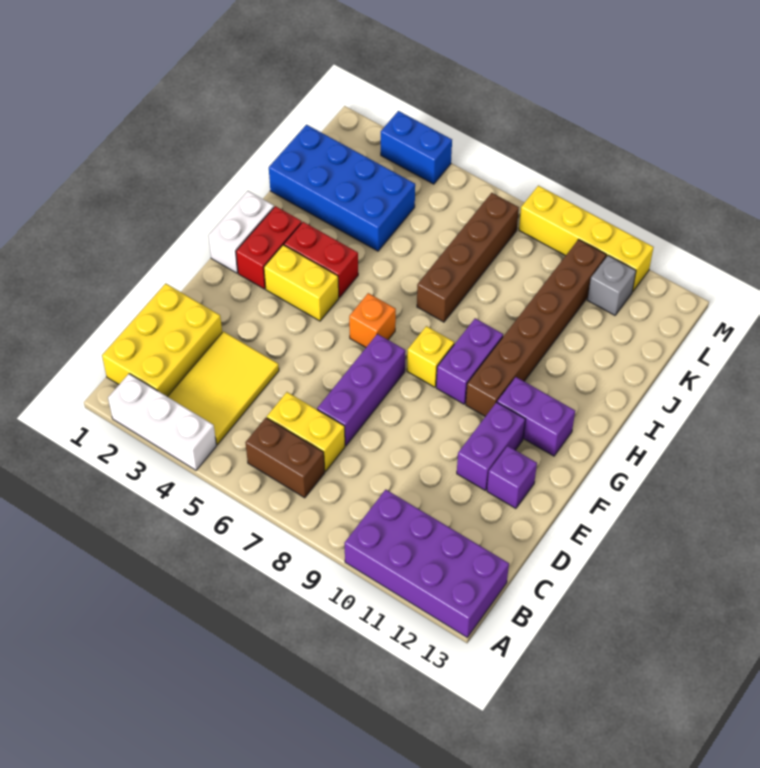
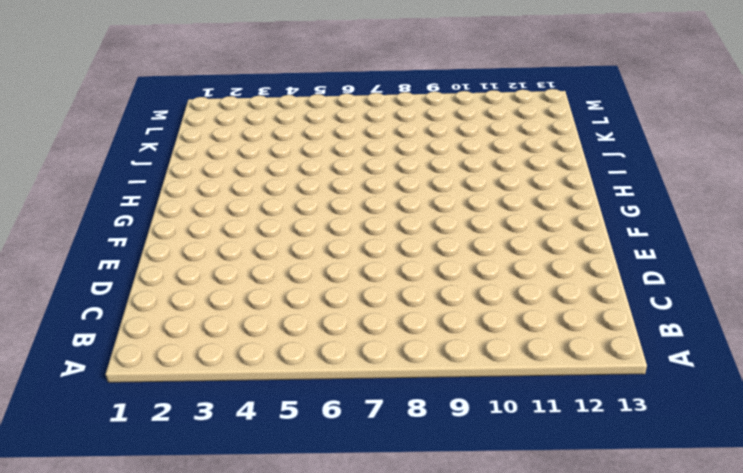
none -> white brick A2:A4 level 1
none -> purple brick A10:B13 level 1
none -> yellow brick B1:D2 level 1

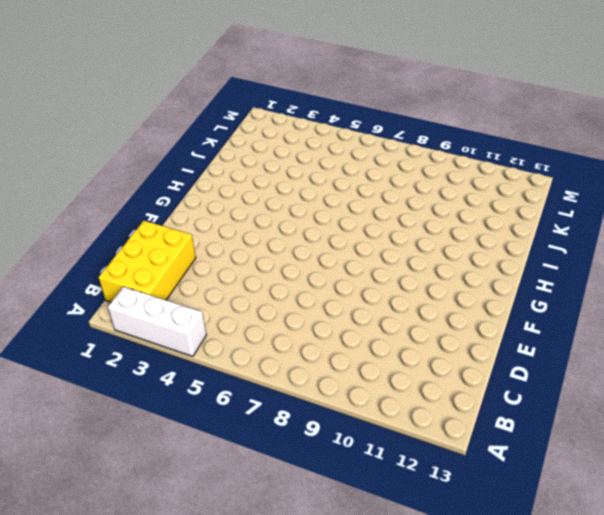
none -> purple brick A10:B13 level 1
none -> yellow tile B3:D4 level 1
none -> brown brick B6:B7 level 1

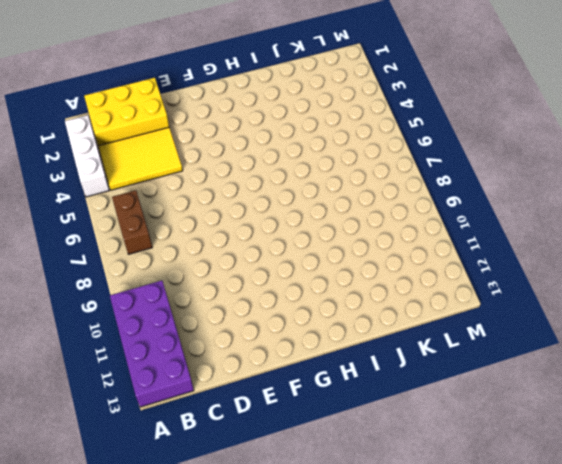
none -> yellow brick C6:C7 level 1
none -> purple brick D7:F7 level 1
none -> purple brick E11:F11 level 1

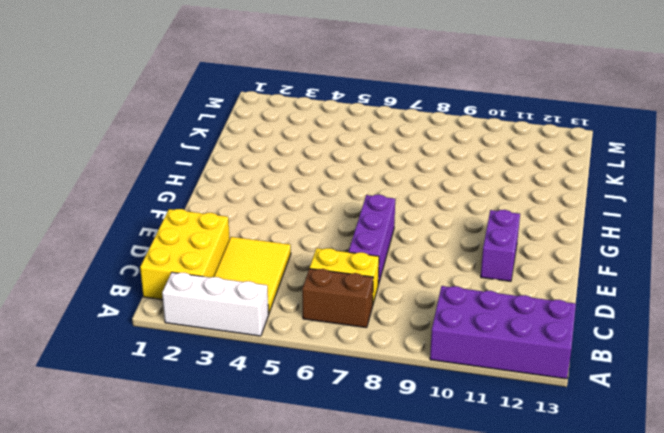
none -> purple brick E12 level 1
none -> white brick G1:H1 level 1
none -> red brick G2:H2 level 1

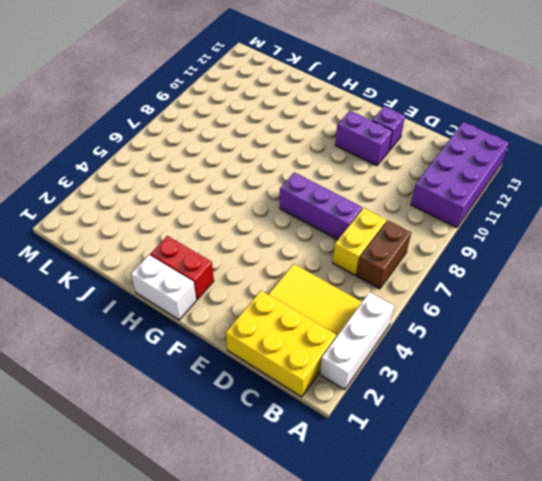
none -> yellow brick G3:G4 level 1
none -> orange brick G6 level 1
none -> yellow brick G8 level 1

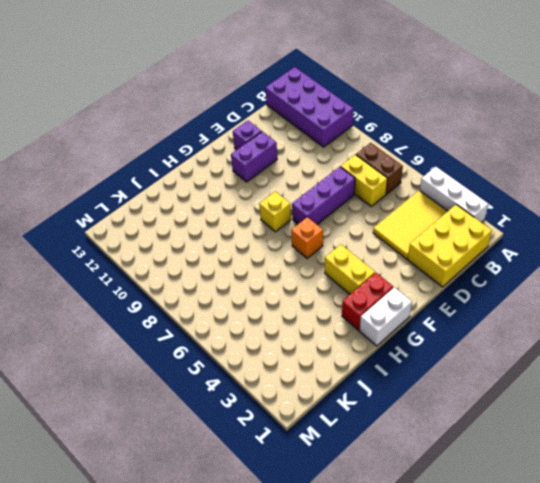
none -> purple brick G9:H9 level 1
none -> brown brick G10:L10 level 1
none -> purple brick G11:G12 level 1

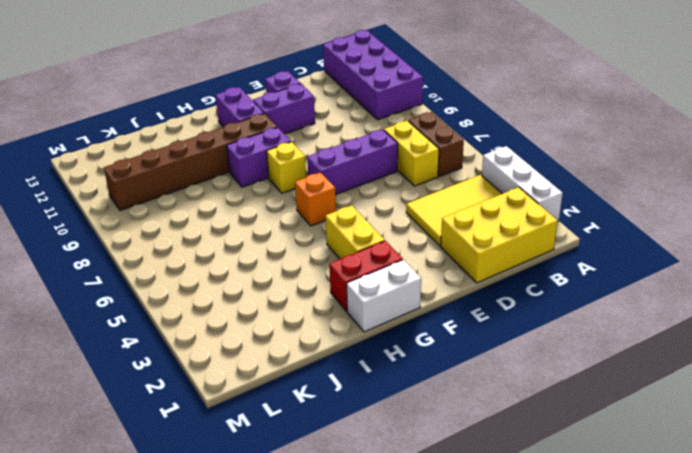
none -> red brick H3:H4 level 1
none -> brown brick I7:L7 level 1
none -> blue brick J1:K4 level 1

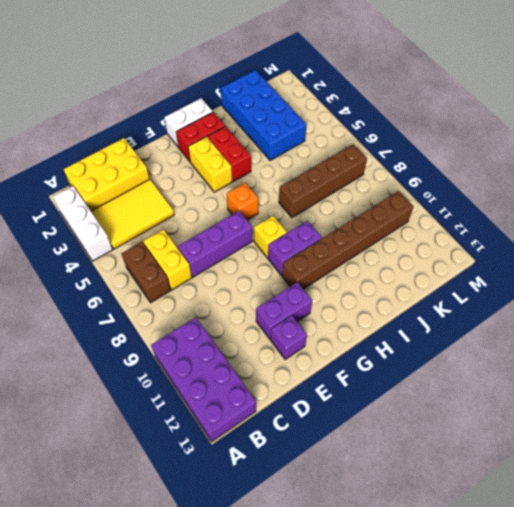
none -> purple brick G11:G12 level 1
none -> grey brick L11 level 1
none -> blue brick M3:M4 level 1

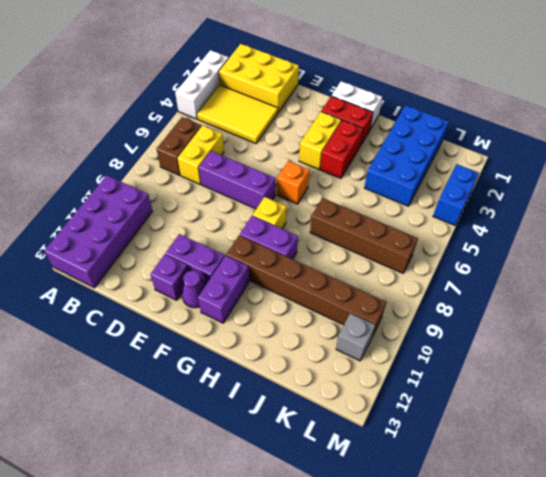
purple cone F12 level 1 -> none
none -> yellow brick M8:M11 level 1

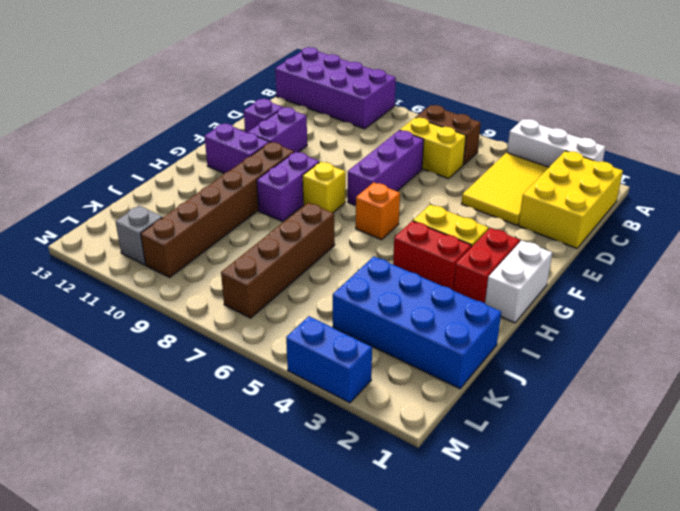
none -> yellow brick M8:M11 level 1

